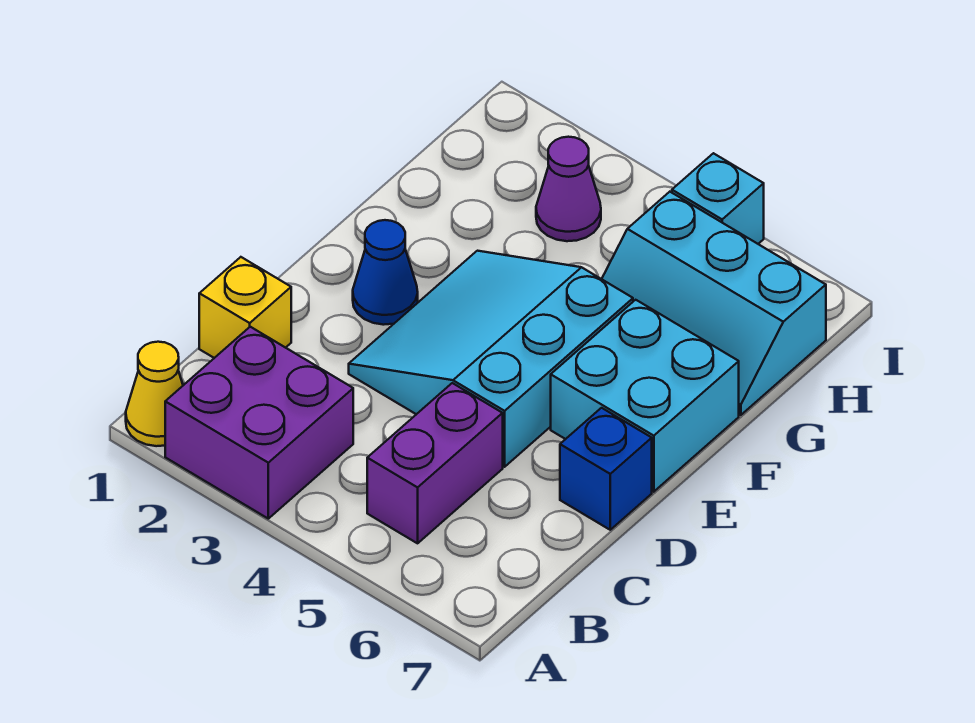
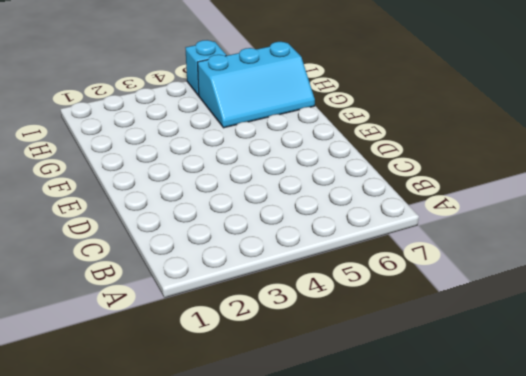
none -> yellow cone A1 level 1
none -> purple brick A2:B3 level 1

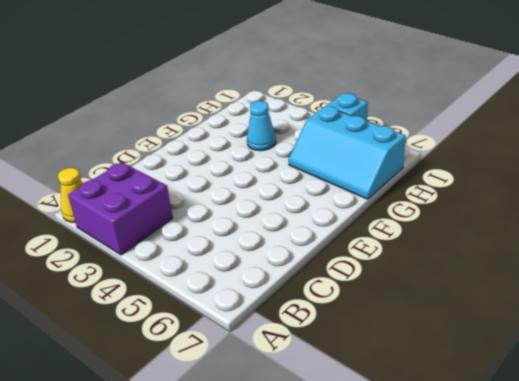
cyan cone G3 level 1 -> none
none -> purple brick B5:C5 level 1
none -> yellow brick C1 level 1

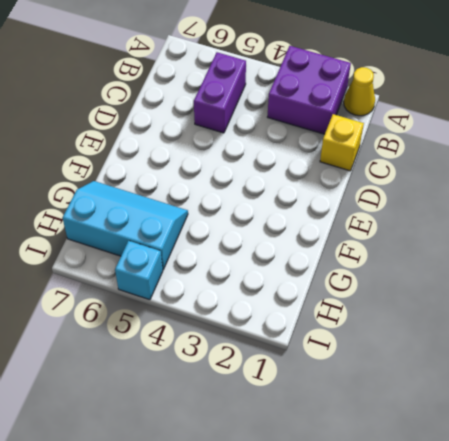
none -> cyan slope D3:F5 level 1 top 5
none -> blue brick D7 level 1

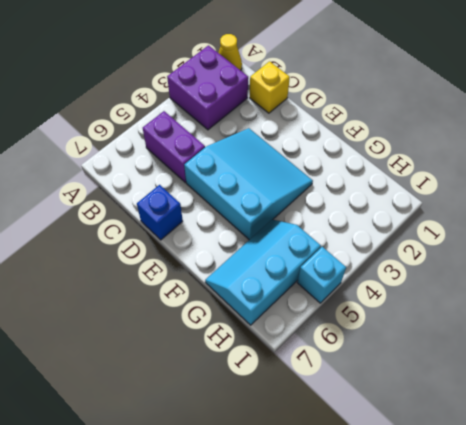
none -> blue cone E2 level 1
none -> cyan brick E6:F7 level 1

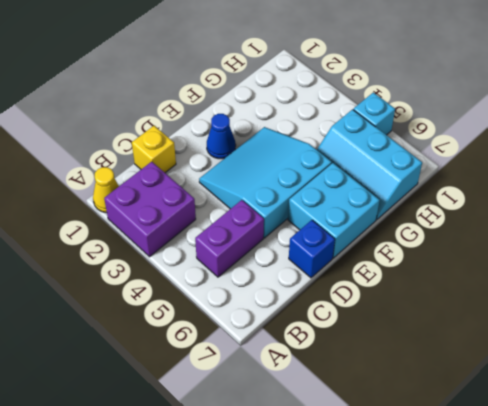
none -> purple cone H3 level 1

